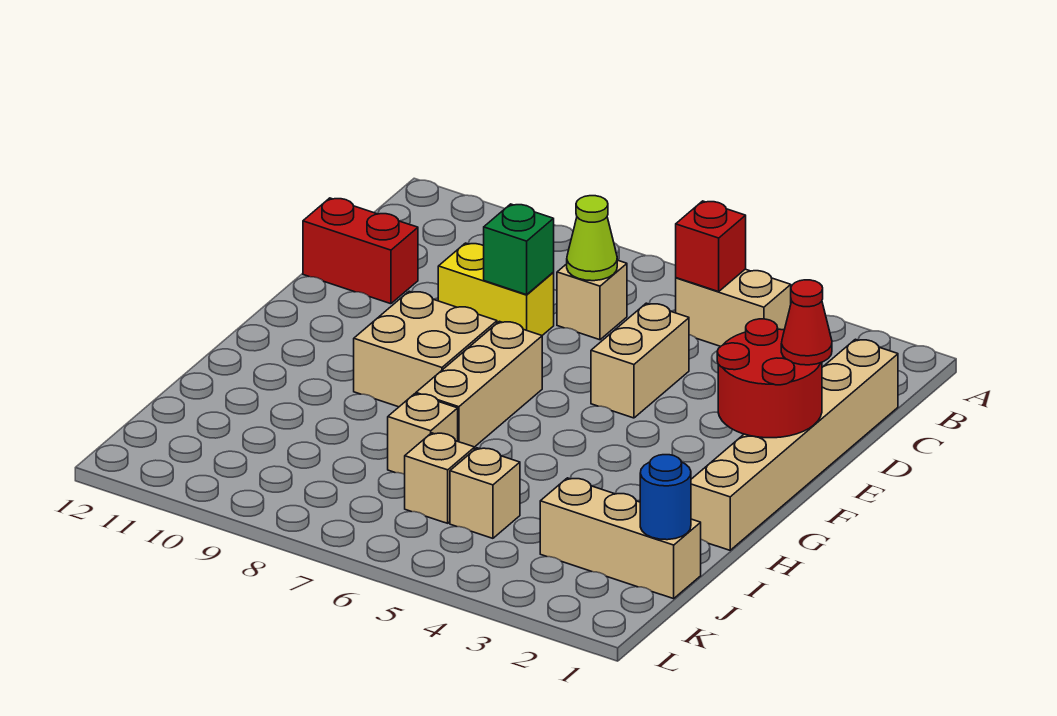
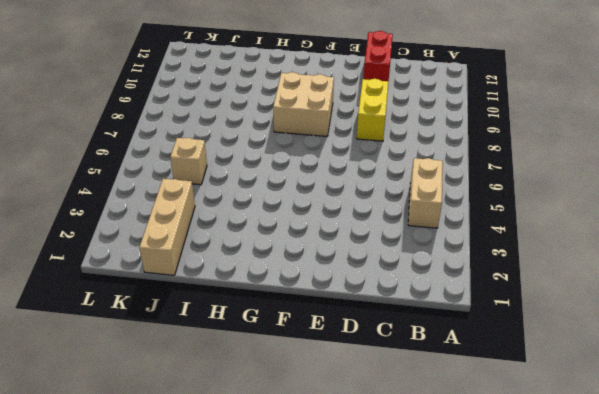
none -> tan brick C1:H1 level 1
none -> tan brick C7 level 1
none -> tan brick D5:E5 level 1

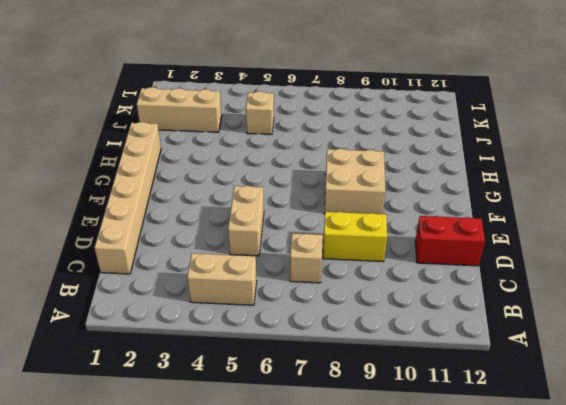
none -> tan brick F7:H7 level 1
none -> tan brick I7 level 1
none -> tan brick J6 level 1

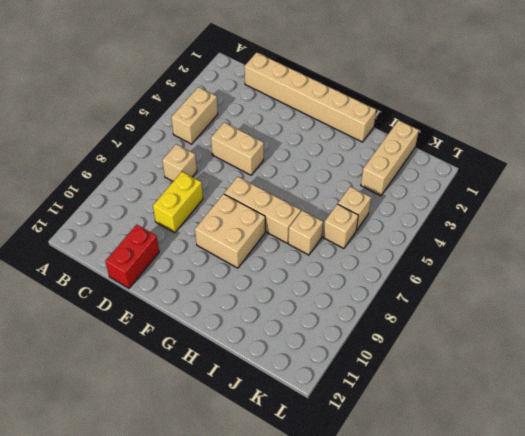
none -> red brick B5 level 2
none -> lime cone C7 level 2
none -> green brick D8 level 2

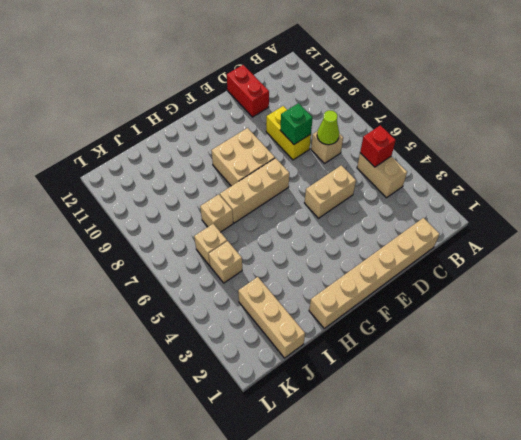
none -> red round brick E1:F2 level 2
none -> blue round brick J1 level 2
none -> red cone E1 level 3

